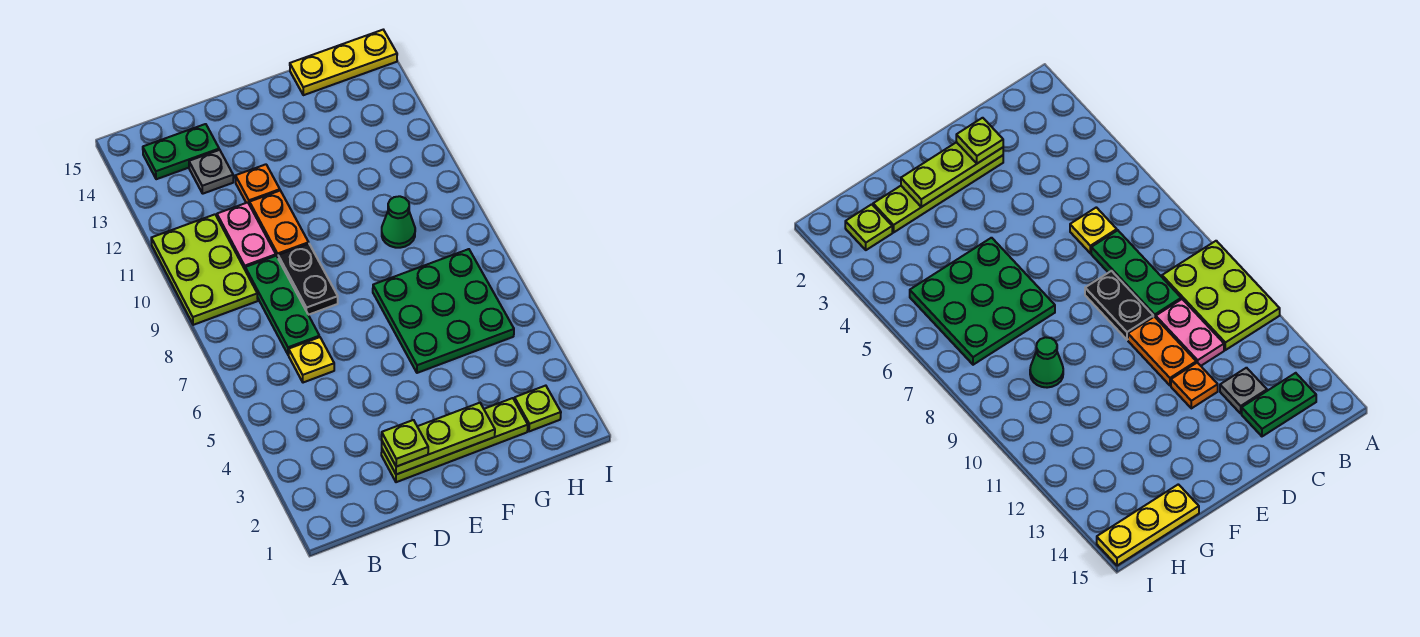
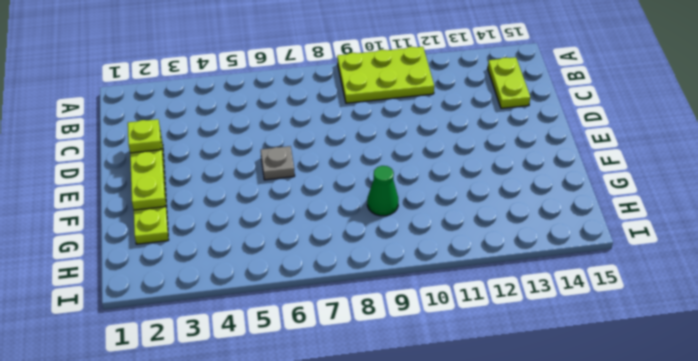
lime plate B14:C14 level 1 -> green plate B14:C14 level 1
grey plate E6 level 1 -> grey plate C13 level 1
none -> yellow plate C6 level 1
none -> green plate C7:C9 level 1
none -> pink plate C10:C11 level 1

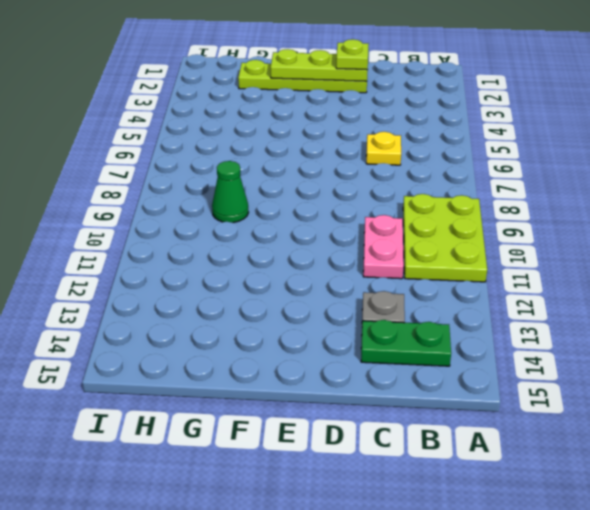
none -> green plate C7:C9 level 1
none -> black plate D8:D9 level 1
none -> orange plate D10:D11 level 1

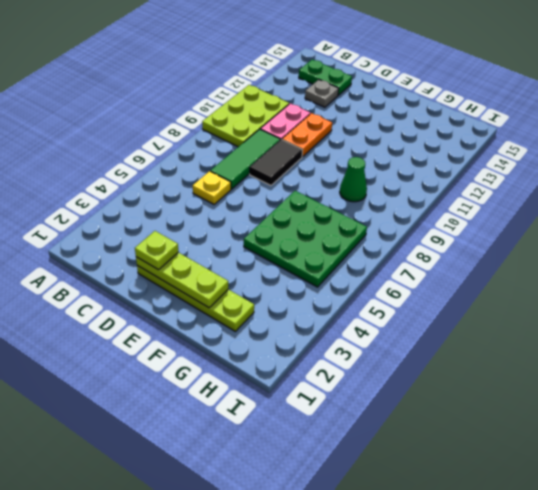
green tile C7:C9 level 1 -> green plate C7:C9 level 1
black tile D8:D9 level 1 -> black plate D8:D9 level 1
none -> orange plate D12 level 1
none -> yellow plate G15:I15 level 1
none -> lime plate H2 level 1

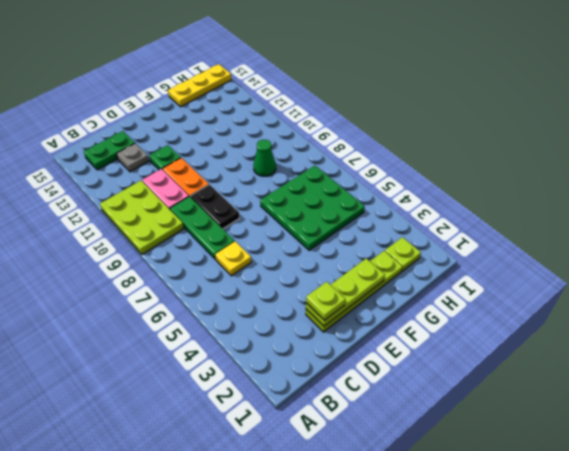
green plate D12 level 1 -> orange plate D12 level 1

